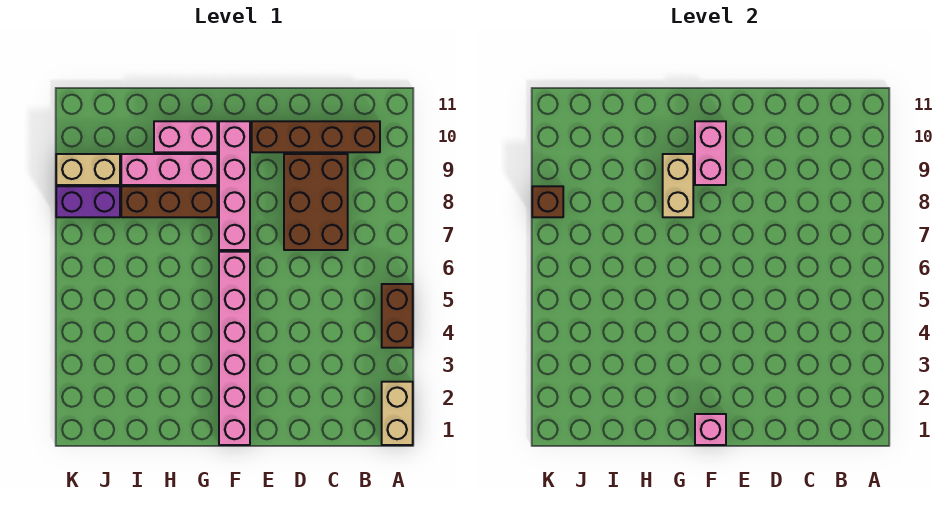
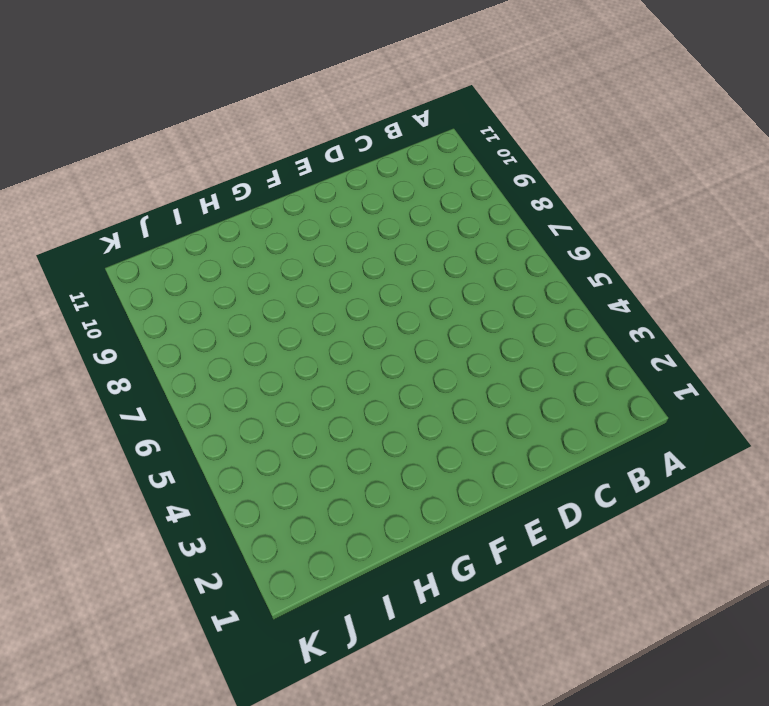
none -> tan brick A1:A2 level 1
none -> brown brick A4:A5 level 1
none -> brown brick B10:E10 level 1

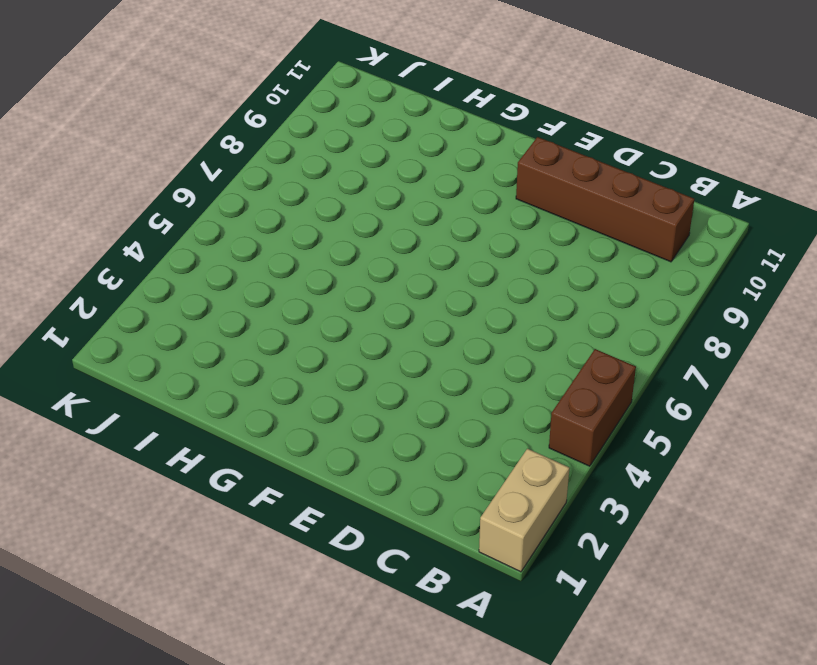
none -> brown brick C7:D9 level 1
none -> pink brick F1:F6 level 1
none -> pink brick F7:F10 level 1

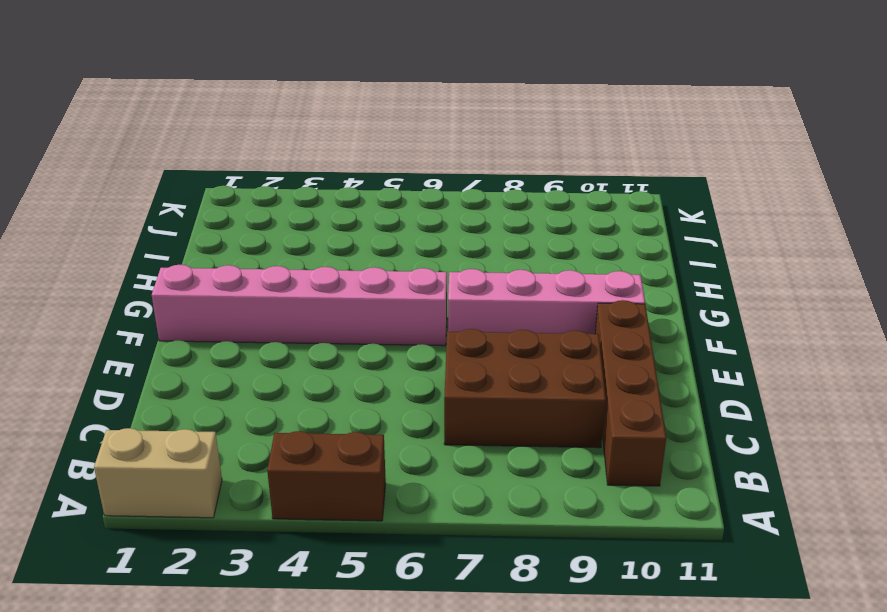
none -> brown brick G8:I8 level 1
none -> pink brick G9:I9 level 1
none -> pink brick G10:H10 level 1

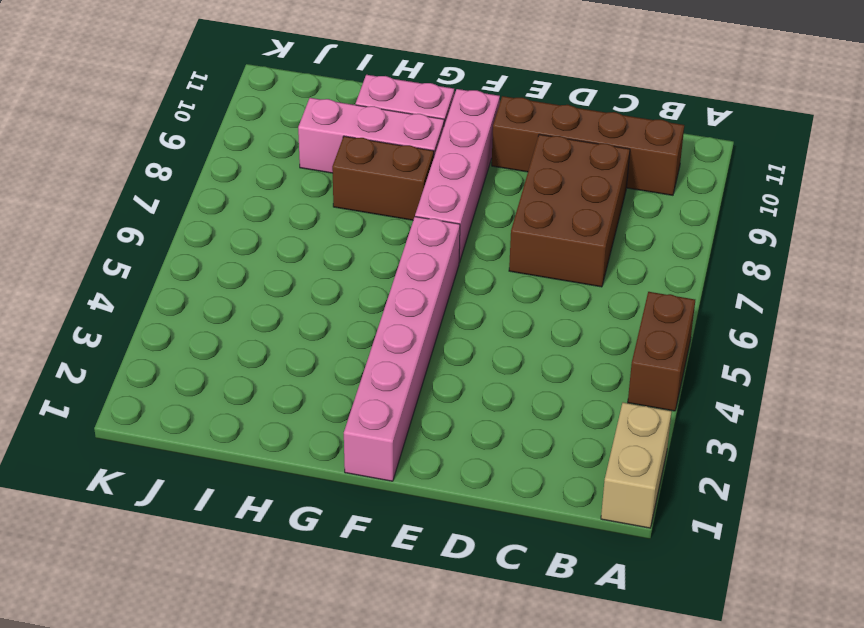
brown brick G8:H8 level 1 -> brown brick G8:I8 level 1
none -> purple brick J8:K8 level 1
none -> tan brick J9:K9 level 1
none -> pink brick F1 level 2

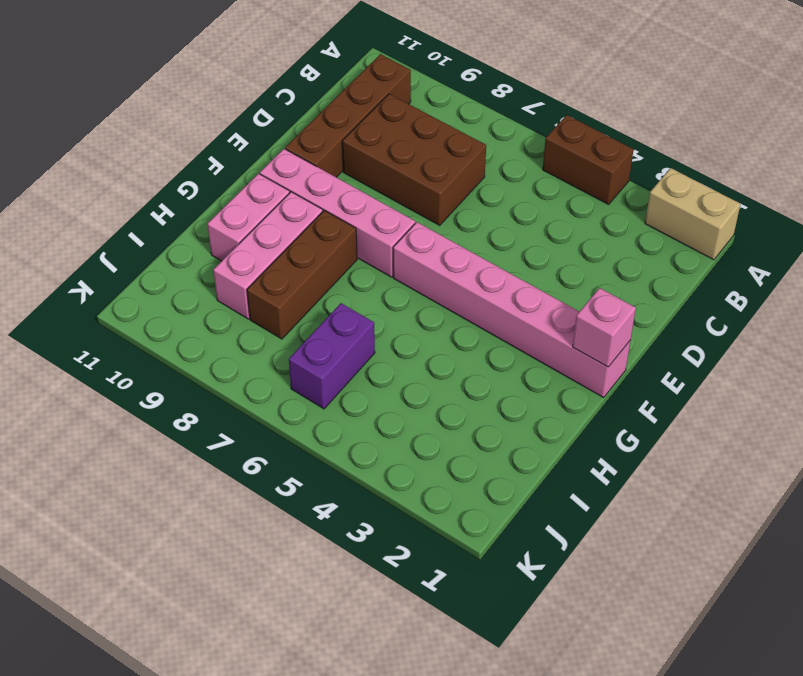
purple brick I6:J6 level 1 -> purple brick J8:K8 level 1
none -> tan brick J9:K9 level 1
none -> pink brick F9:F10 level 2
none -> tan brick G8:G9 level 2

